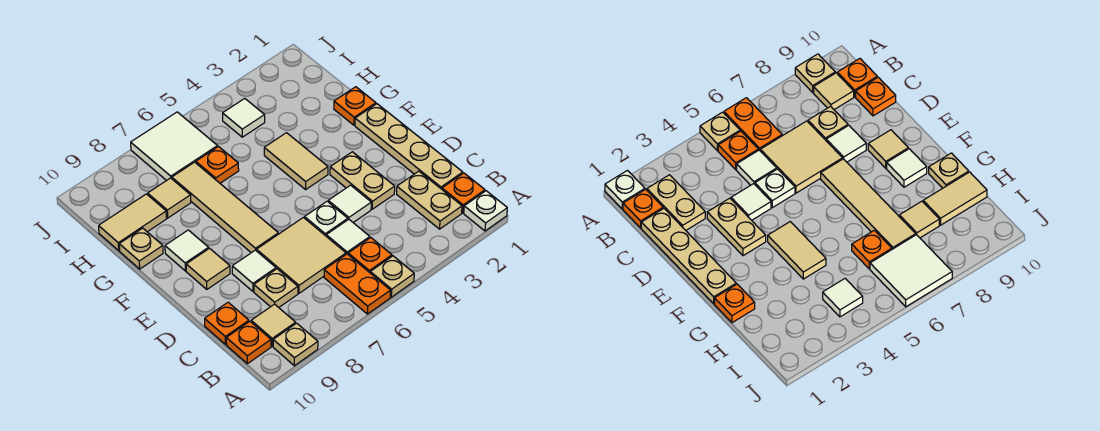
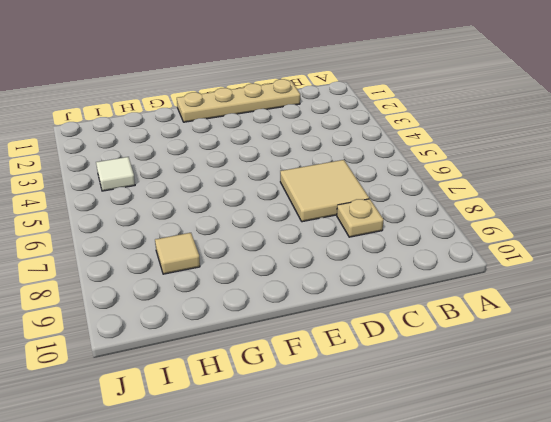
none -> white plate A1 level 1
none -> tan plate A5 level 1
none -> orange plate A6:B6 level 1

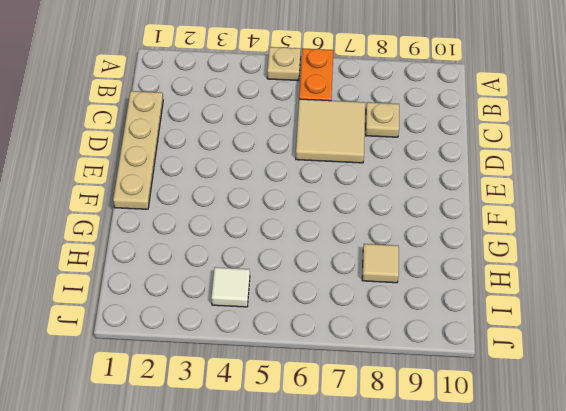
none -> white plate A1 level 1
none -> tan plate A9 level 1
none -> orange plate B1 level 1

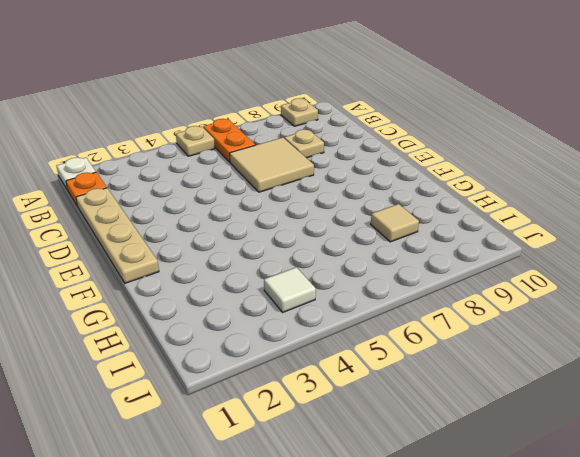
none -> tan plate B2:C2 level 1
none -> orange plate B5 level 1
none -> tan tile B9 level 1

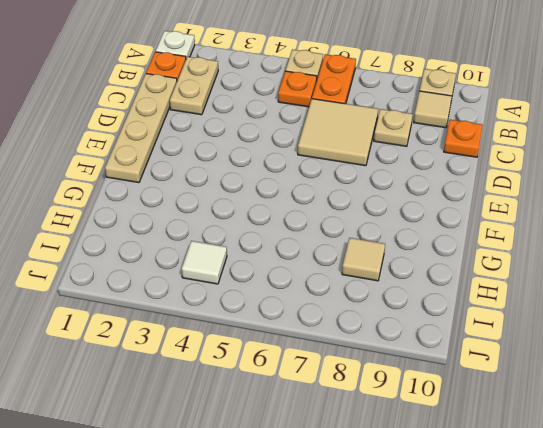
none -> orange plate B10 level 1
none -> white tile C5 level 1
none -> tan plate D3:E3 level 1

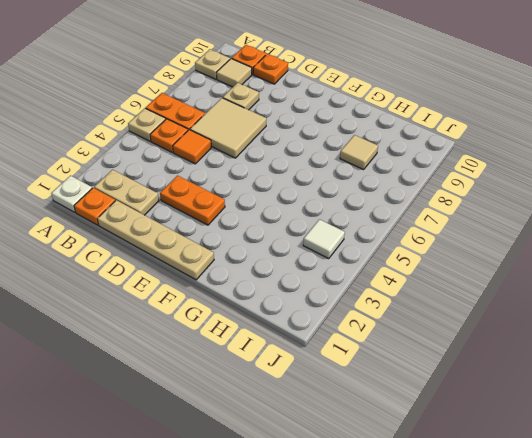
orange tile C5 level 1 -> white tile C5 level 1
orange plate D3:E3 level 1 -> tan plate D3:E3 level 1
none -> white tile D4 level 1
none -> white plate D5 level 1
none -> white tile D8 level 1

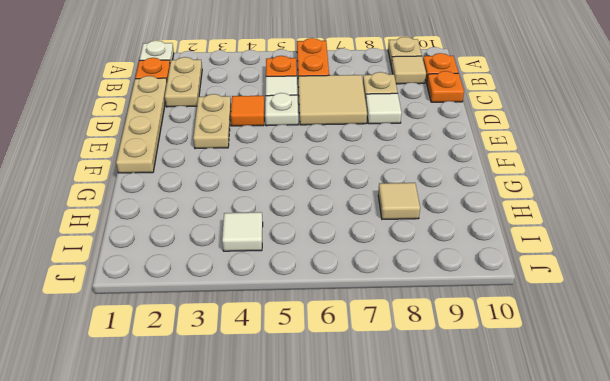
orange tile D4 level 1 -> white tile D4 level 1
none -> tan plate A5 level 1
none -> tan tile E7:H7 level 1
none -> tan tile E9 level 1

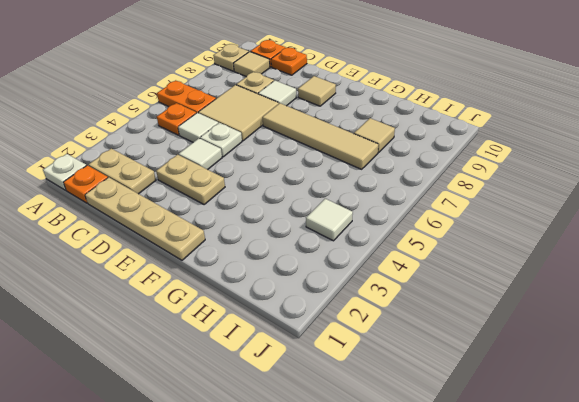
none -> tan plate A5 level 1
none -> tan tile F4:G4 level 1
none -> white tile F9 level 1

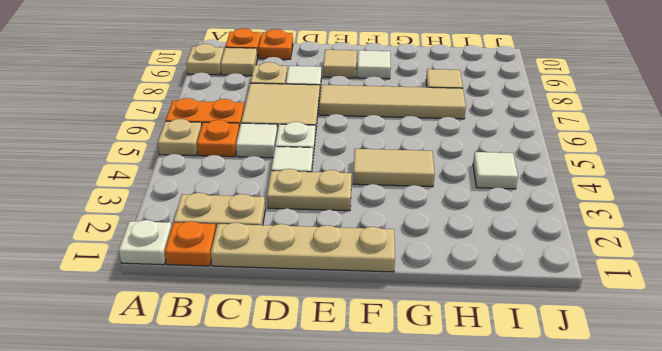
none -> orange plate G1 level 1
none -> tan plate G10 level 1
none -> orange plate H6 level 1

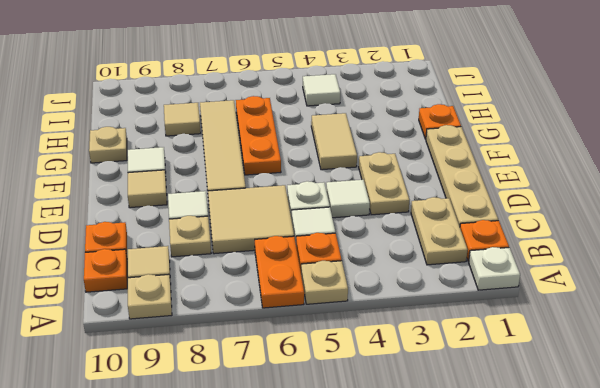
orange plate F6:H6 level 1 -> orange plate H6 level 1
none -> tan tile H9:H10 level 1
none -> white tile I6:J7 level 1

